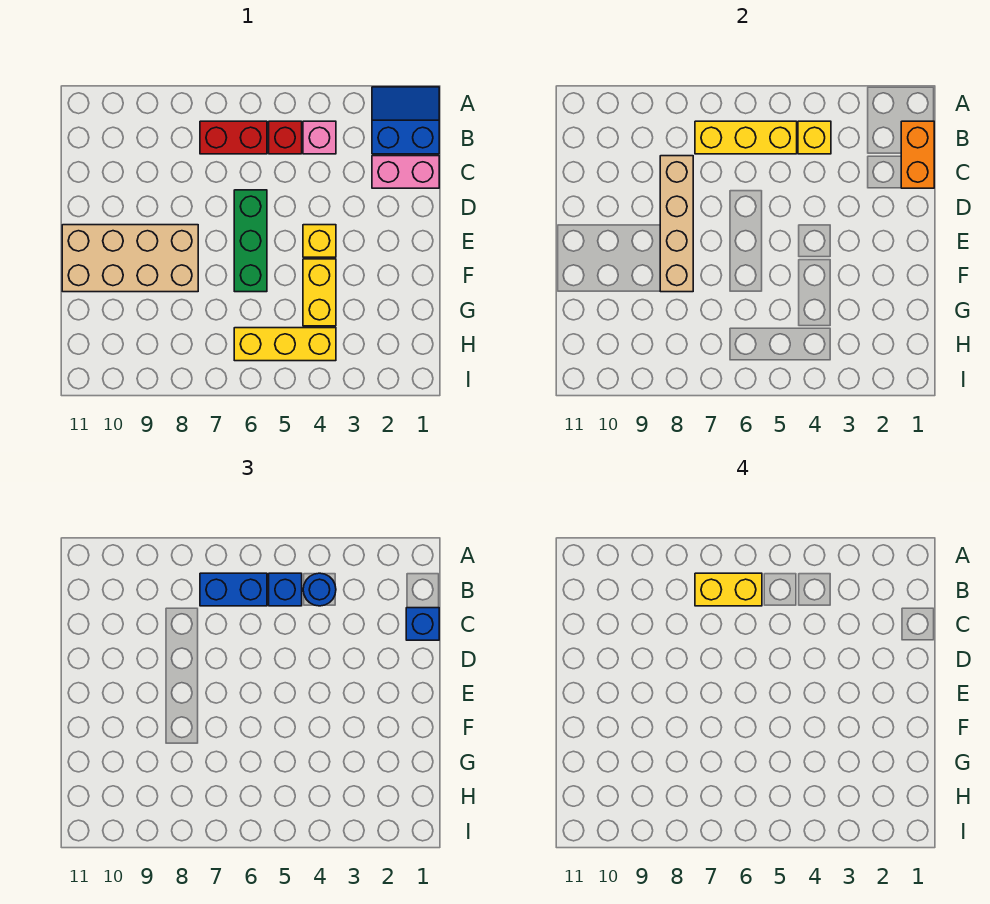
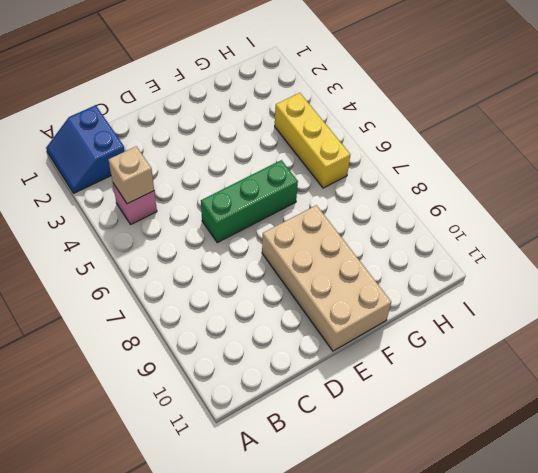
tan brick B4 level 2 -> yellow brick B4 level 2
none -> red brick B5 level 1
none -> red brick B6:B7 level 1
none -> pink brick C1:C2 level 1

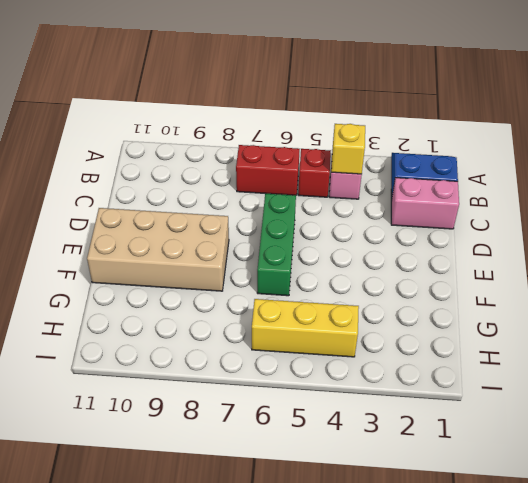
none -> yellow brick E4 level 1
none -> yellow brick F4:G4 level 1
none -> orange brick B1:C1 level 2

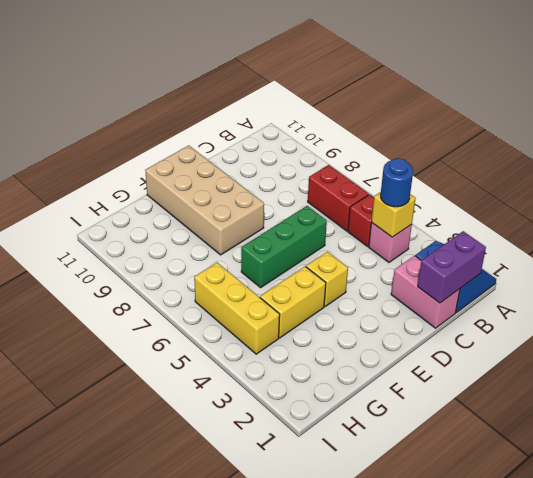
purple brick B1:C1 level 2 -> orange brick B1:C1 level 2
none -> yellow brick B5:B7 level 2
none -> tan brick C8:F8 level 2
none -> blue brick B5 level 3

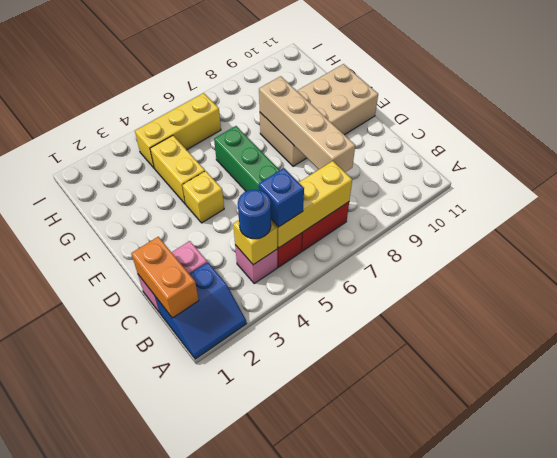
none -> blue brick B6:B7 level 3
none -> blue brick C1 level 3
none -> yellow brick B6:B7 level 4

